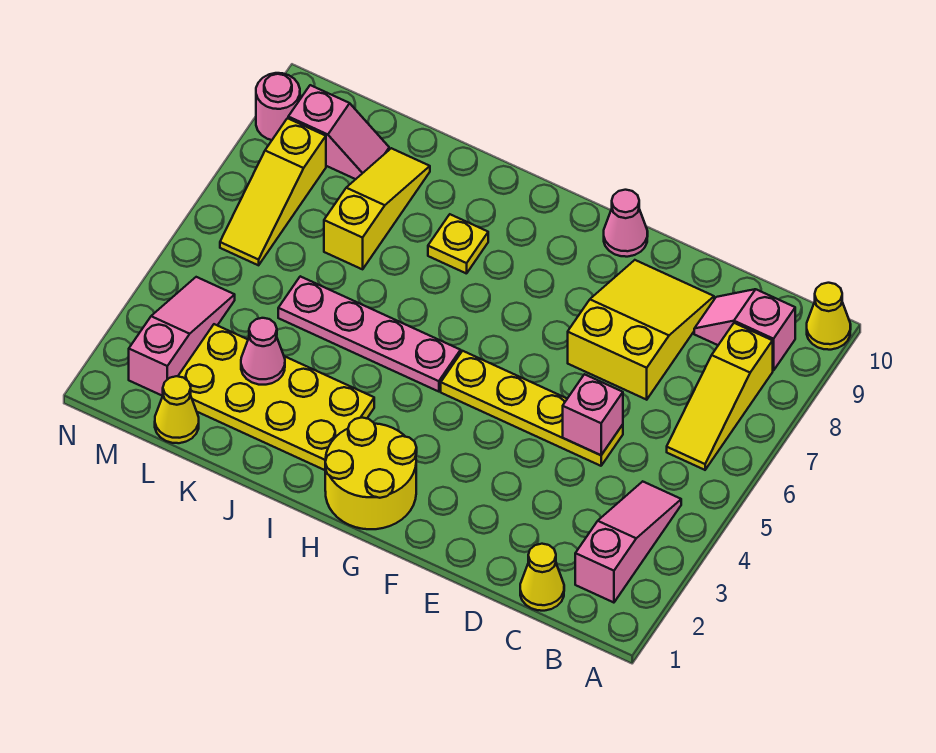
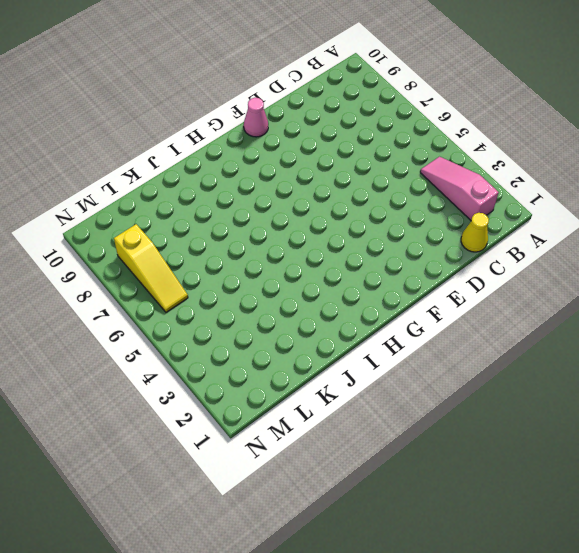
none -> yellow cone A10 level 1
none -> yellow slope B6:B8 level 1 top 8
none -> pink slope B9:C9 level 1 top B

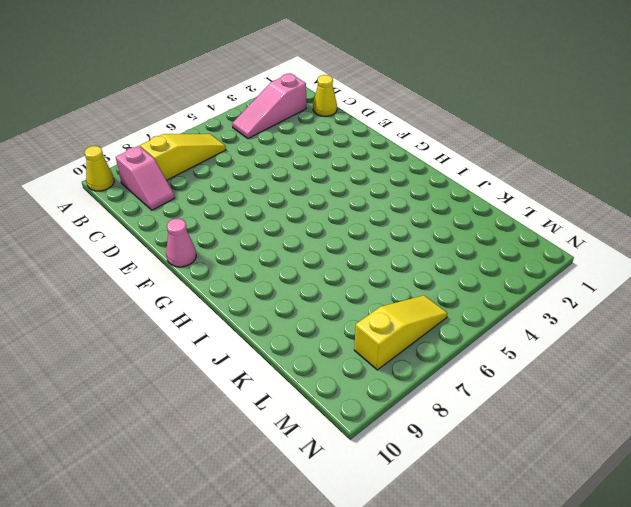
none -> yellow plate D5:G5 level 1
none -> yellow slope D7:E9 level 1 top 7
none -> yellow round brick G1:H2 level 1

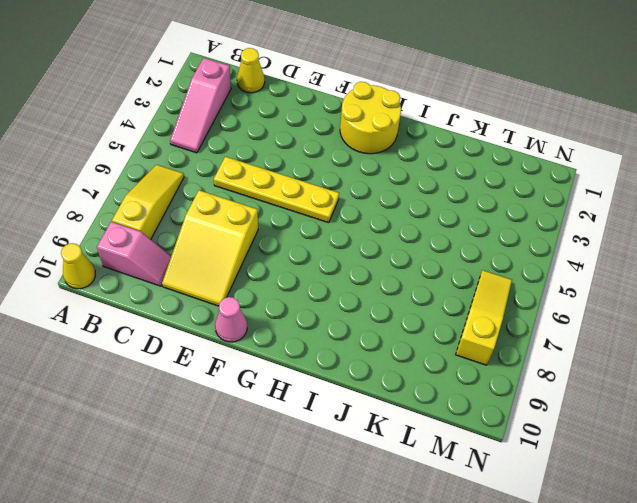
none -> pink plate H5:K5 level 1
none -> yellow plate I2:L3 level 1
none -> yellow plate I8 level 1

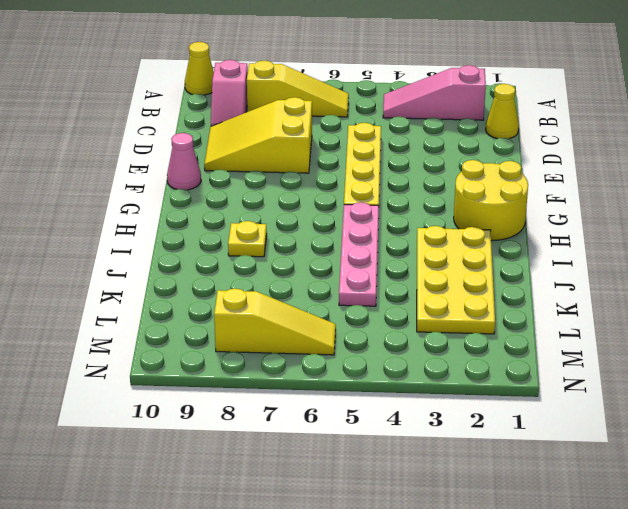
none -> yellow slope K7:K9 level 1 top 7
none -> yellow cone L1 level 1
none -> pink slope L9:M9 level 1 top M

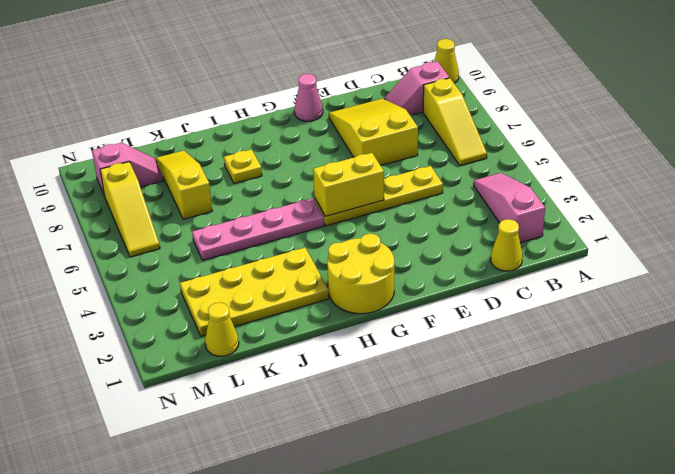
yellow brick F5:G5 level 2 -> none
none -> pink slope M2:M4 level 1 top 2
none -> pink round brick N9 level 1
none -> pink brick D5 level 2

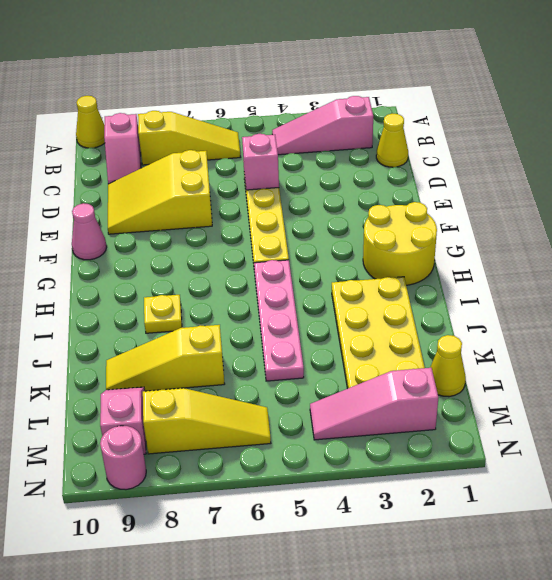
none -> pink cone K3 level 2

